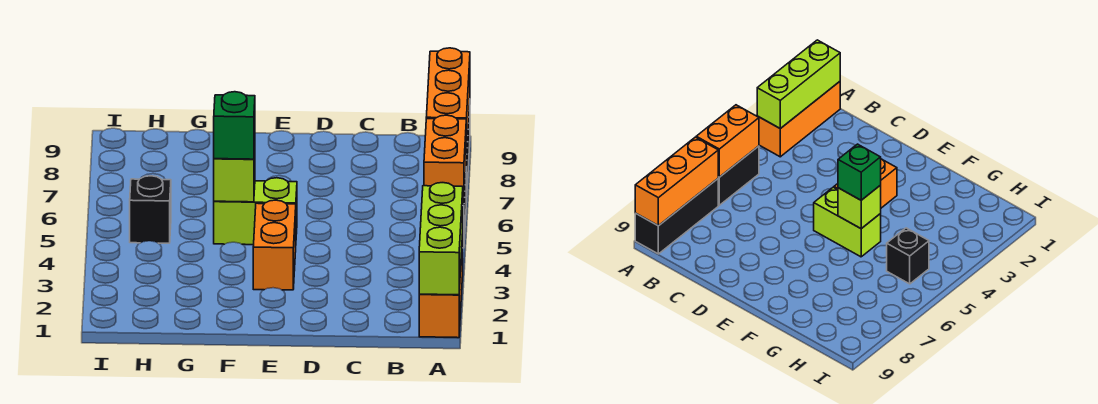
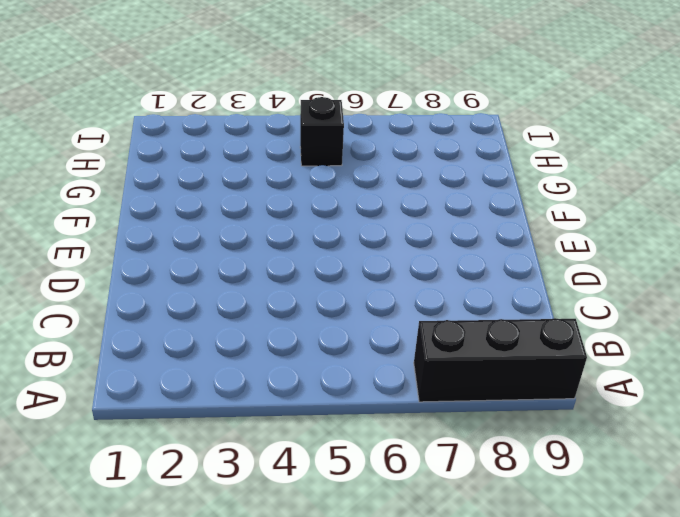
none -> orange brick A1:A3 level 1
none -> black brick A5:A6 level 1

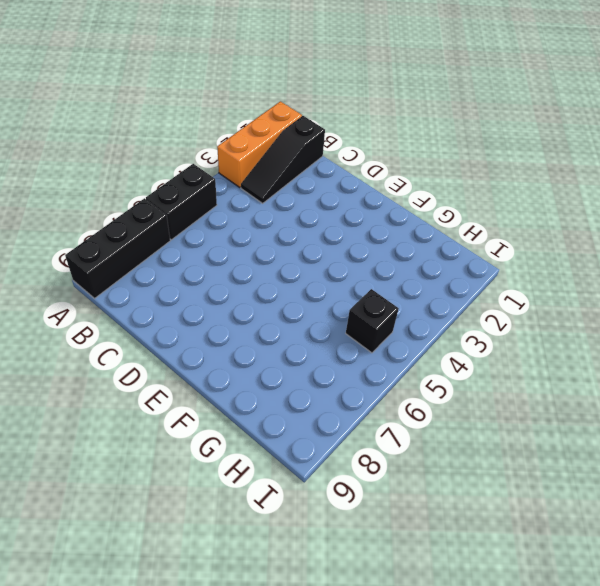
black slope B1:B3 level 1 top 1 -> none
none -> orange brick E3:E4 level 1
none -> lime brick E5:F5 level 1

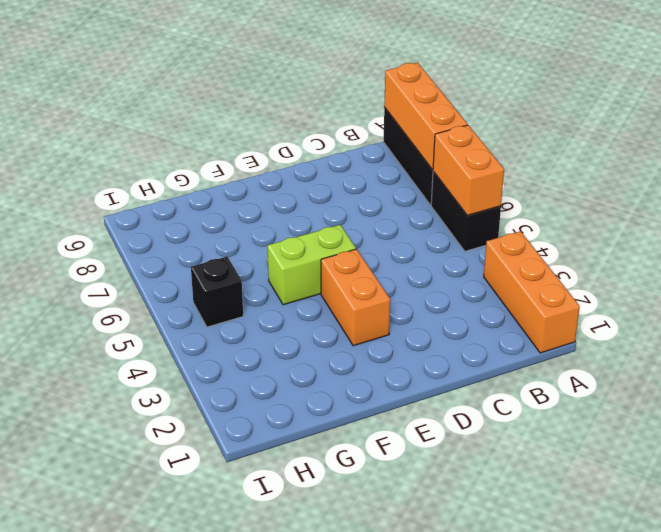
none -> lime brick A1:A3 level 2
none -> lime brick F5 level 2

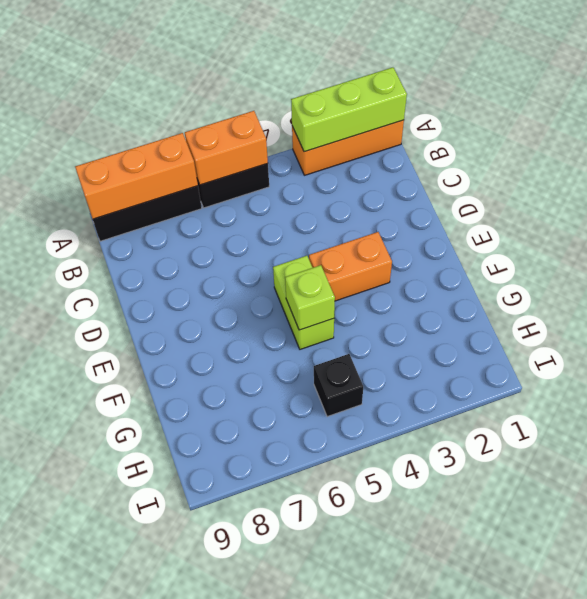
none -> green brick F5 level 3

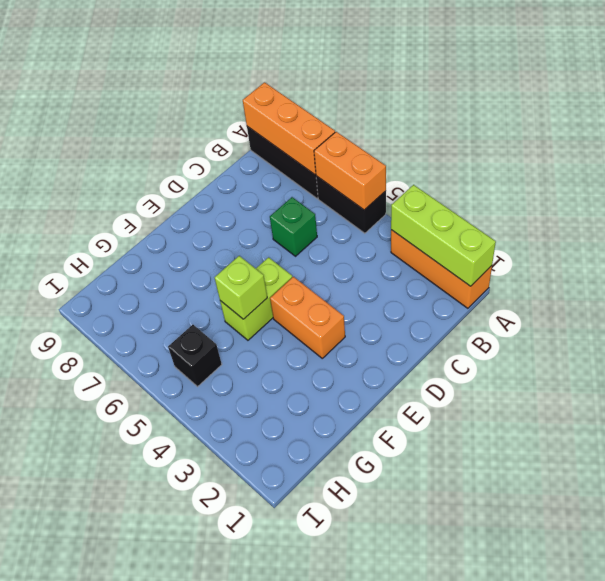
green brick C6 level 1 -> green brick F5 level 3

